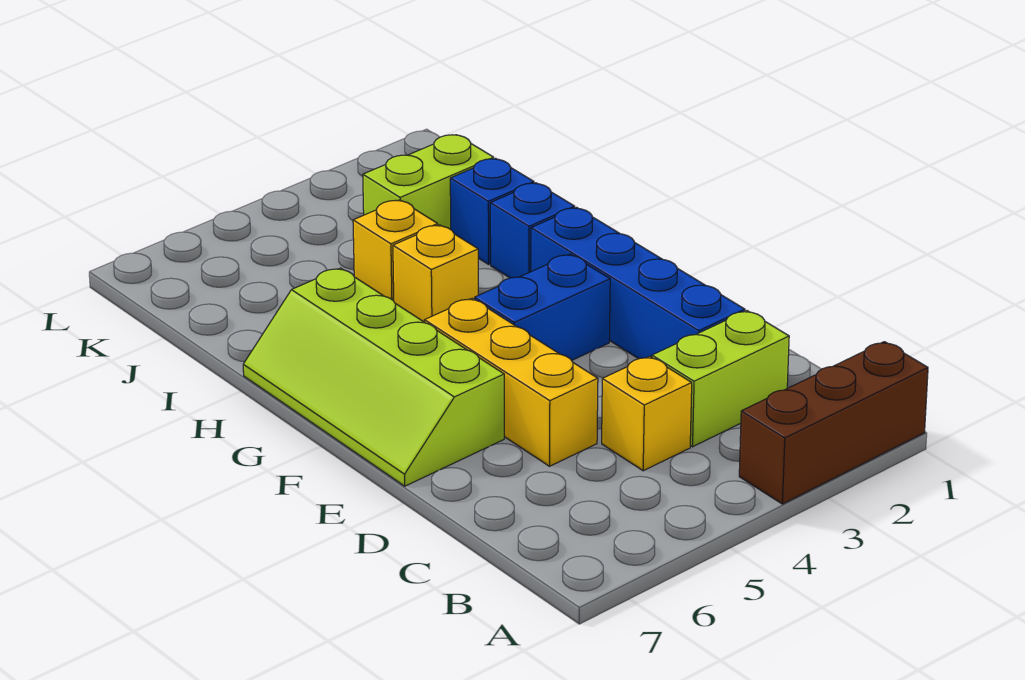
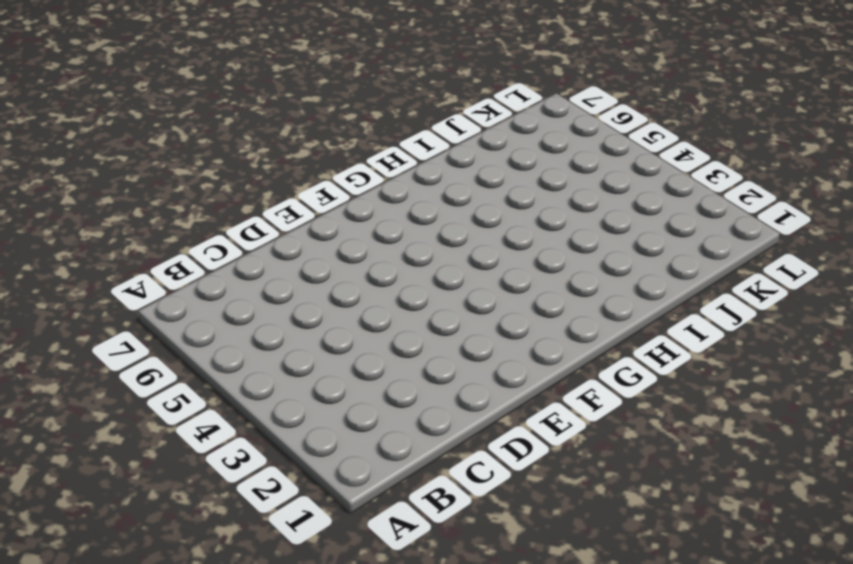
none -> brown brick A1:A3 level 1
none -> lime brick C2:C3 level 1
none -> yellow brick C4 level 1

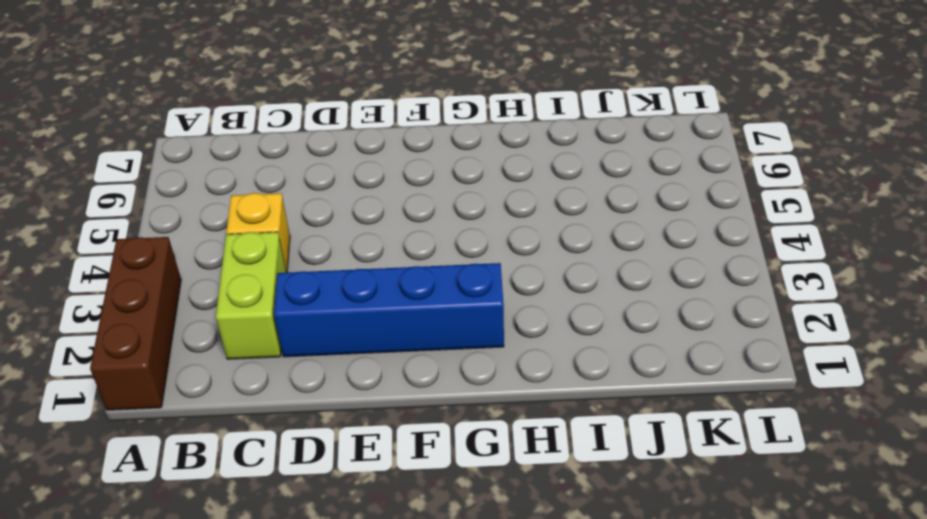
none -> yellow brick D5:F5 level 1
none -> lime slope E6:H7 level 1 top 6
none -> blue brick F3:F4 level 1

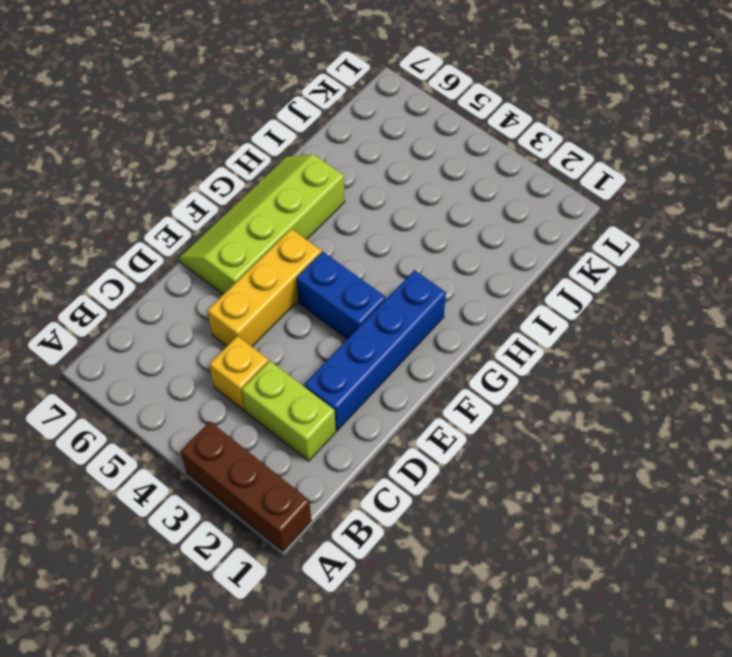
none -> blue brick H2 level 1
none -> yellow brick H4 level 1
none -> blue brick I2 level 1

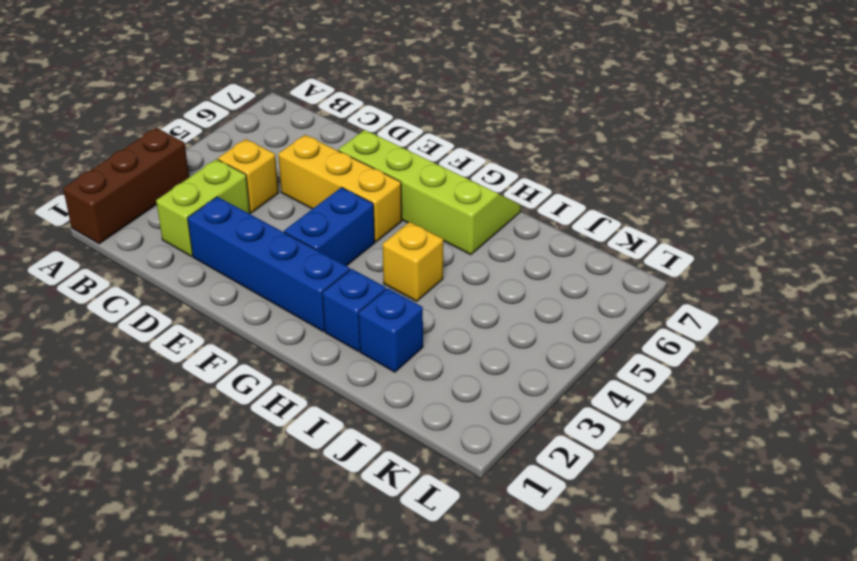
none -> yellow brick I4 level 1
none -> lime brick J2:J3 level 1

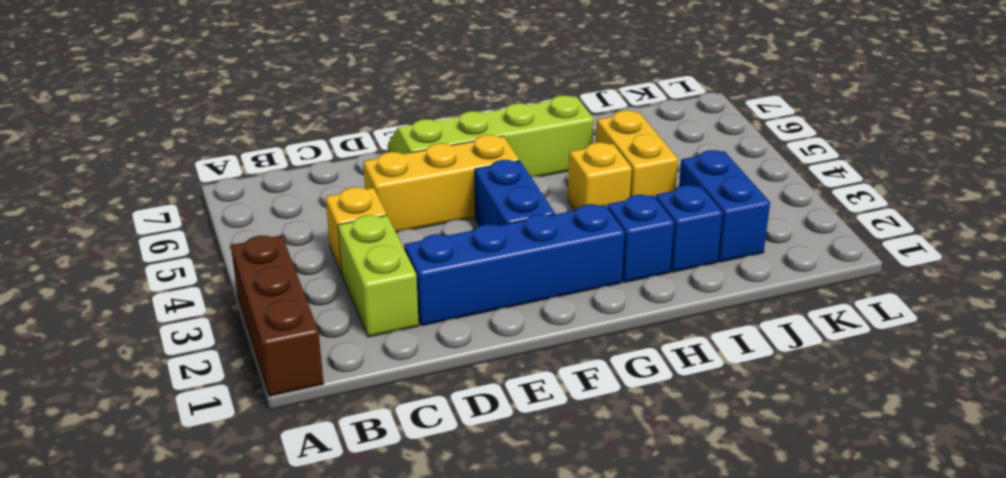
yellow brick I4:I5 level 1 -> yellow brick I4 level 1
blue brick J2:J3 level 1 -> lime brick J2:J3 level 1

